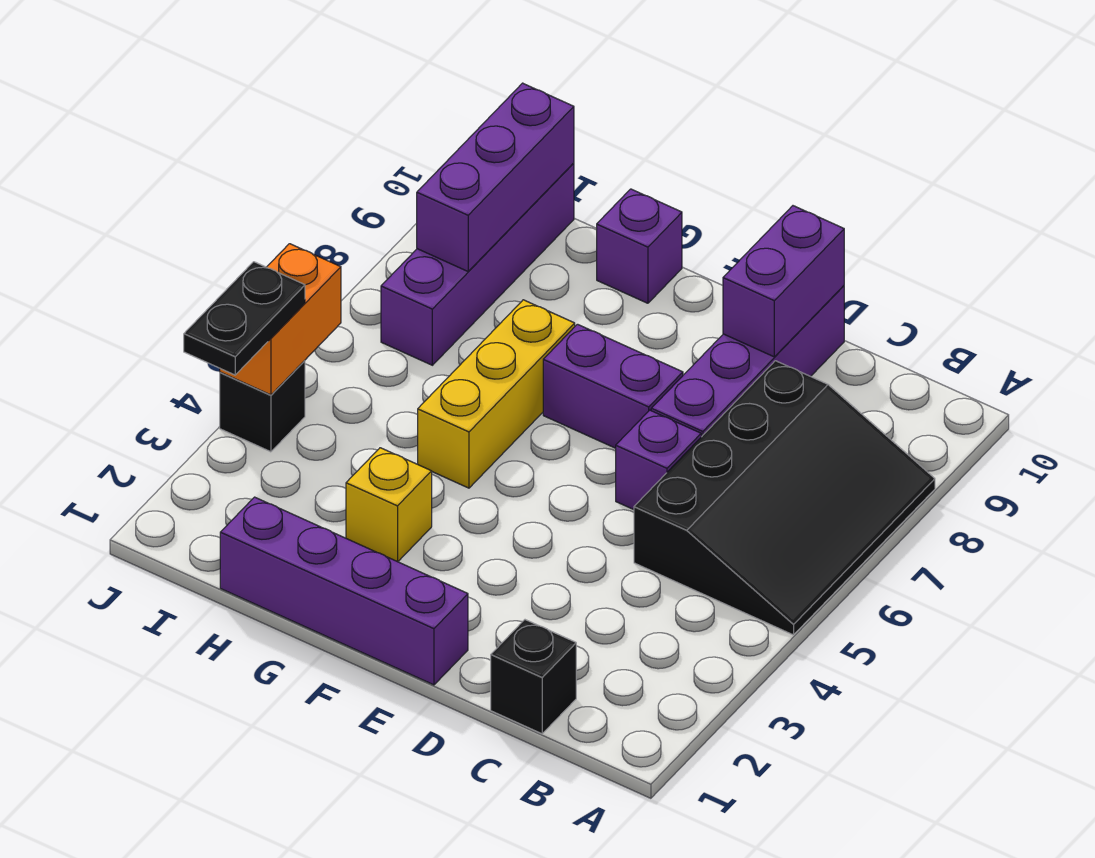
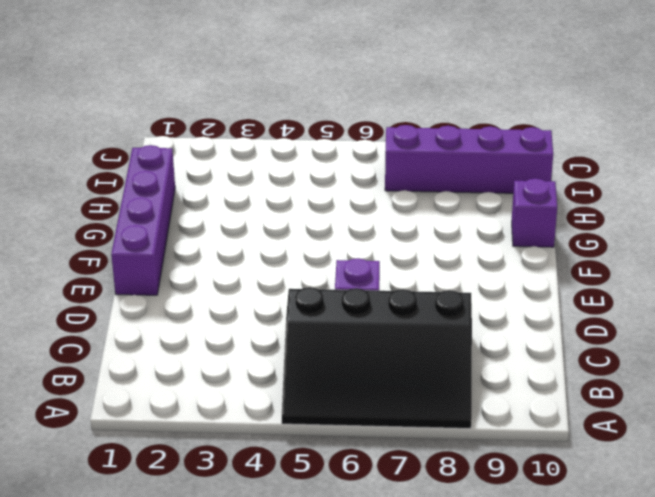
none -> black brick C1 level 1
none -> purple brick D7:D10 level 1
none -> purple brick E7:F7 level 1

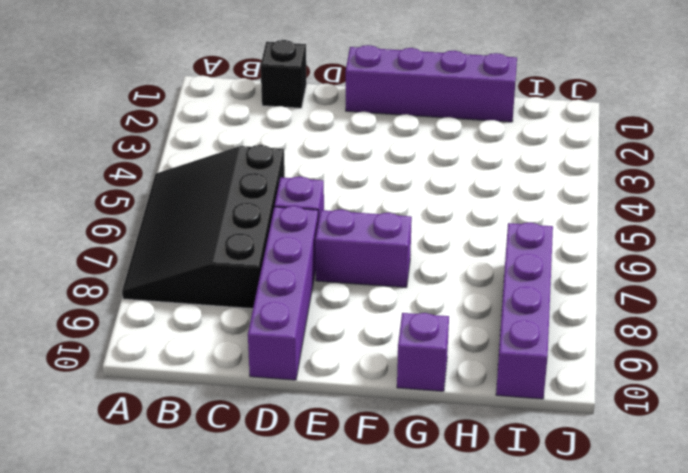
none -> yellow brick G3 level 1
none -> yellow brick G5:G7 level 1
none -> black brick J4 level 1

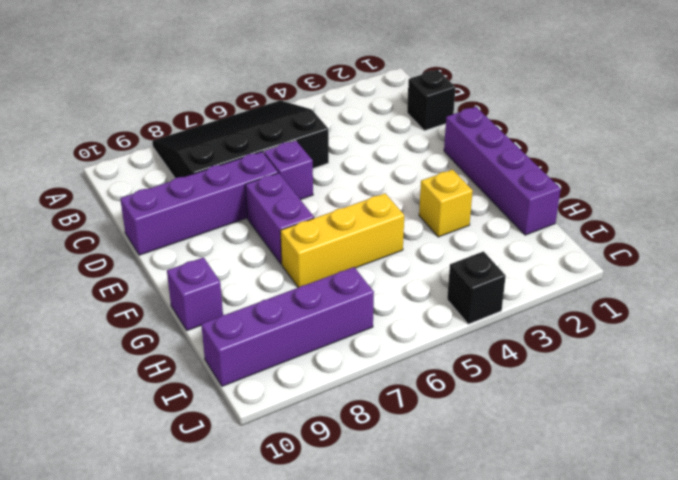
none -> purple brick D9:D10 level 2
none -> purple brick I8:I10 level 2
none -> orange brick J4:J5 level 2

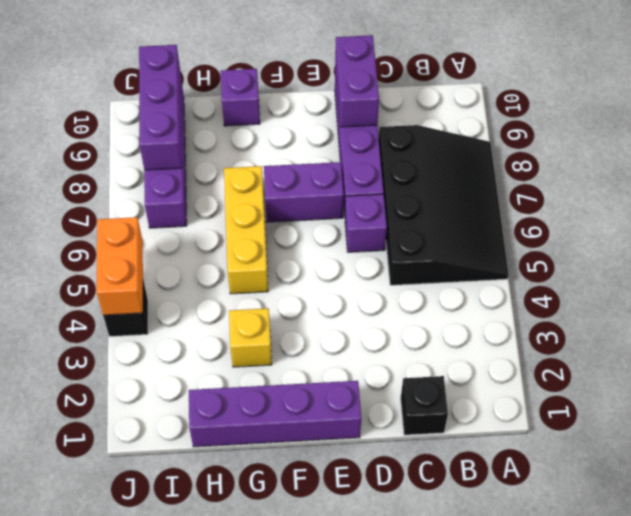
none -> black plate J3:J4 level 3

